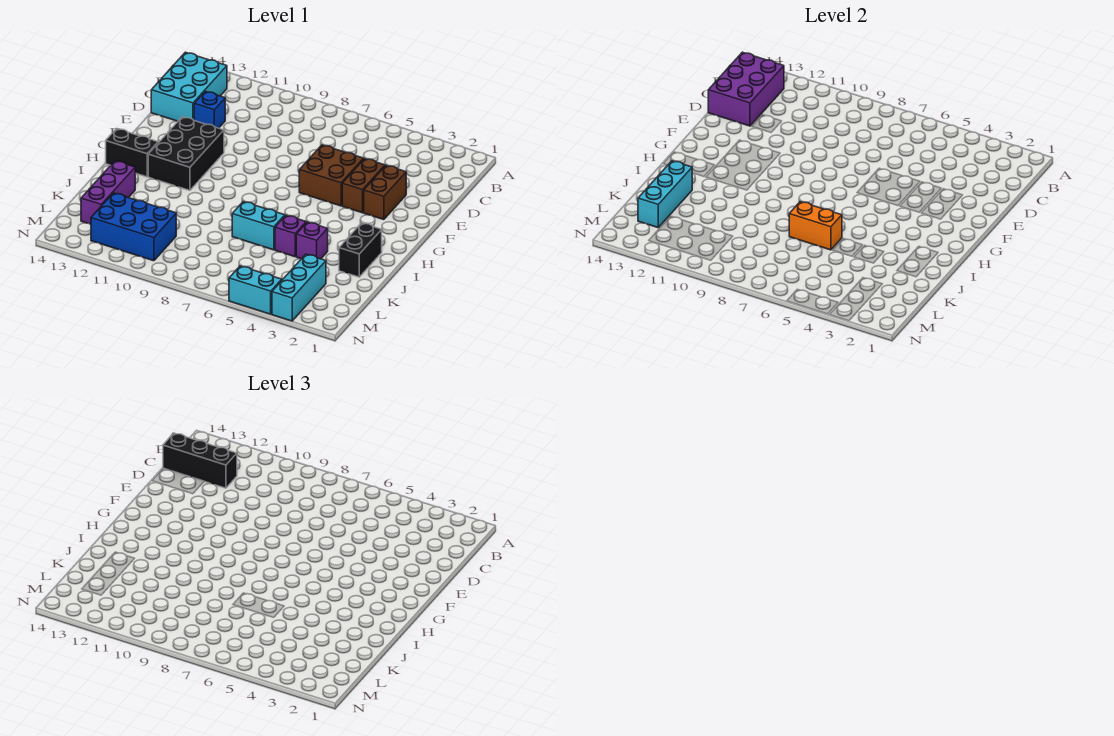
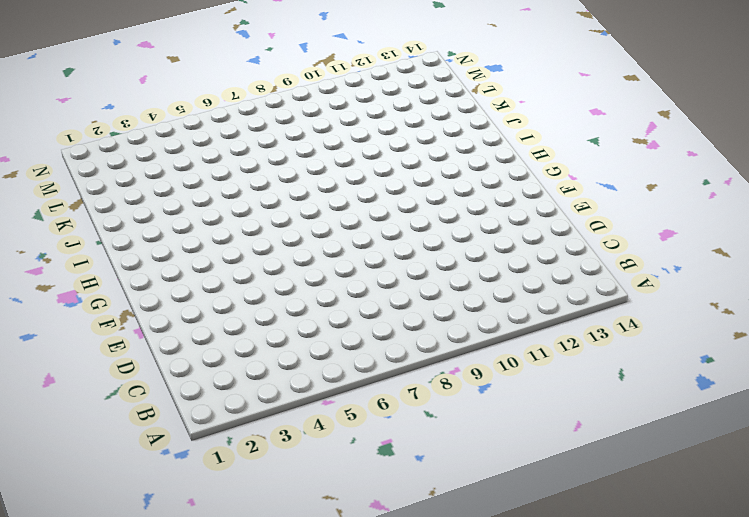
none -> cyan brick B13:D14 level 1
none -> blue brick D12 level 1
none -> brown brick E3:F3 level 1

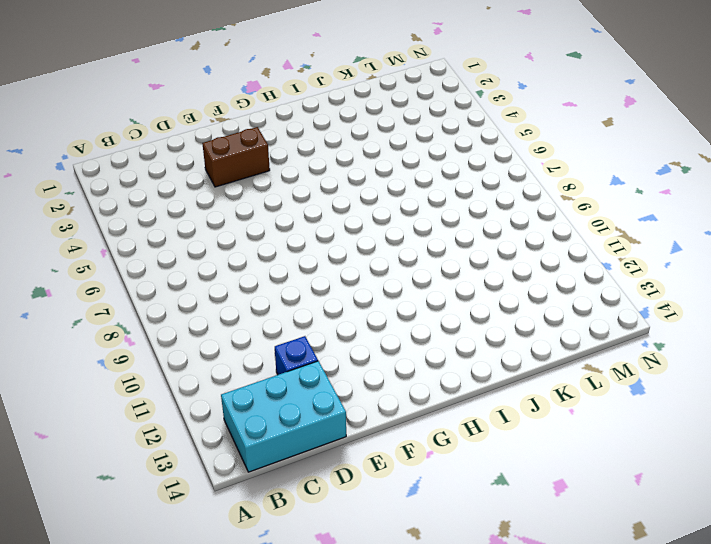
none -> brown brick E4:F4 level 1
none -> brown brick E5:F6 level 1
none -> black brick F11:H12 level 1

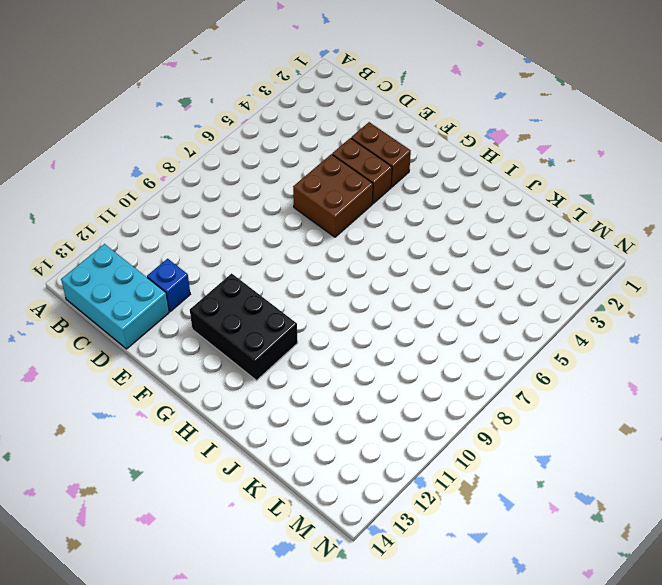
none -> black brick H13:H14 level 1
none -> black brick I2:J2 level 1
none -> purple brick J4 level 1

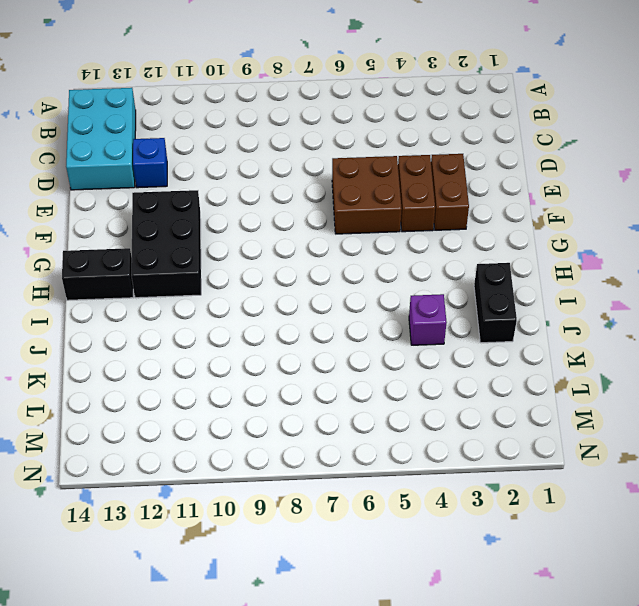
none -> purple brick J5 level 1
none -> cyan brick J6:J7 level 1
none -> purple brick J13:L13 level 1

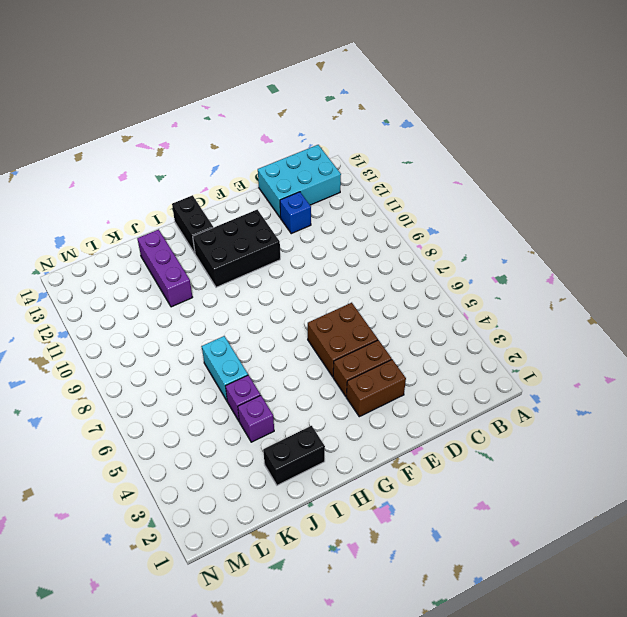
purple brick J11:J13 level 1 -> purple brick J13:L13 level 1
none -> cyan brick L3:N3 level 1
none -> blue brick L10:M12 level 1
none -> cyan brick N4:N5 level 1

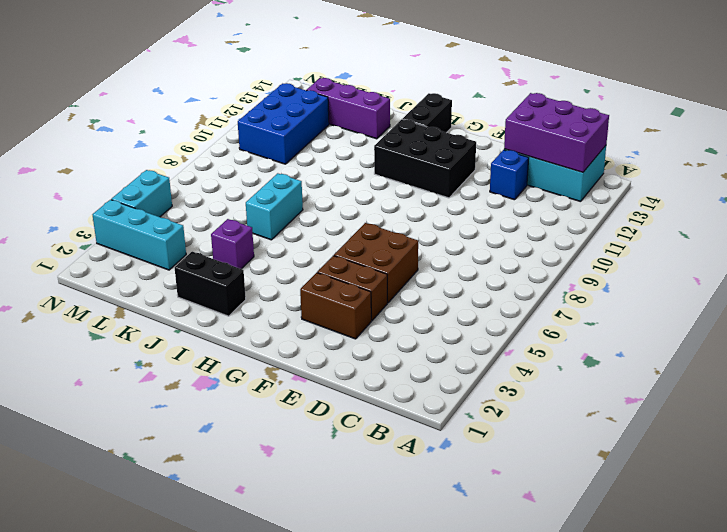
none -> purple brick J5 level 1
none -> orange brick J6:J7 level 2
none -> cyan brick J13:L13 level 2

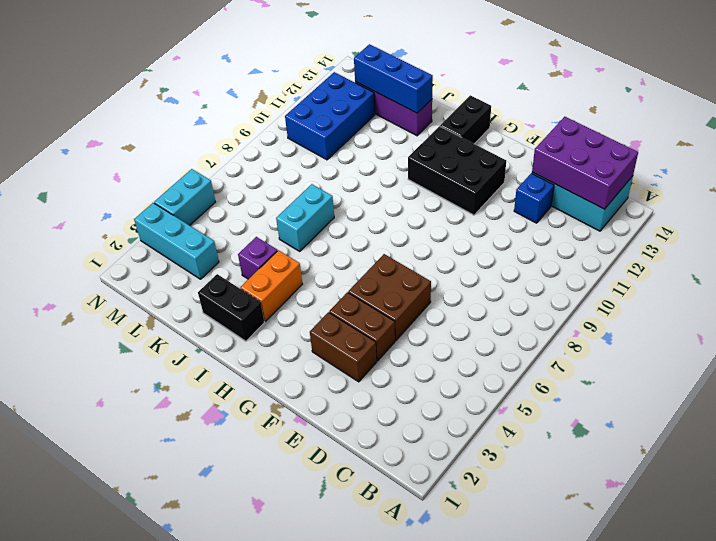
orange brick I3:I4 level 1 -> orange brick J6:J7 level 2
blue brick J13:L13 level 2 -> cyan brick J13:L13 level 2
none -> purple brick J5 level 1
none -> black brick C12:C14 level 3

